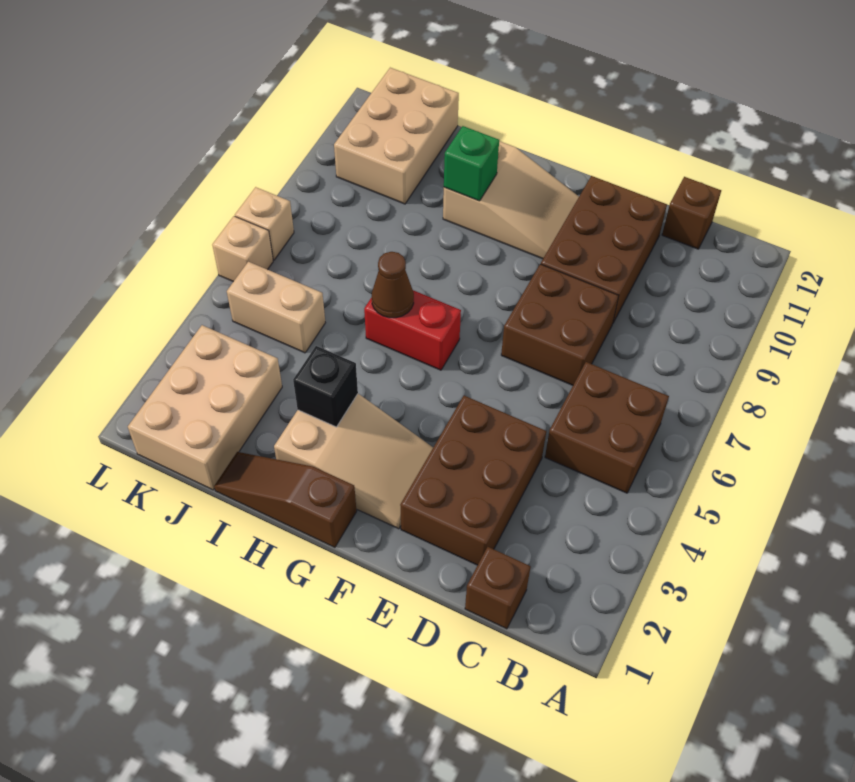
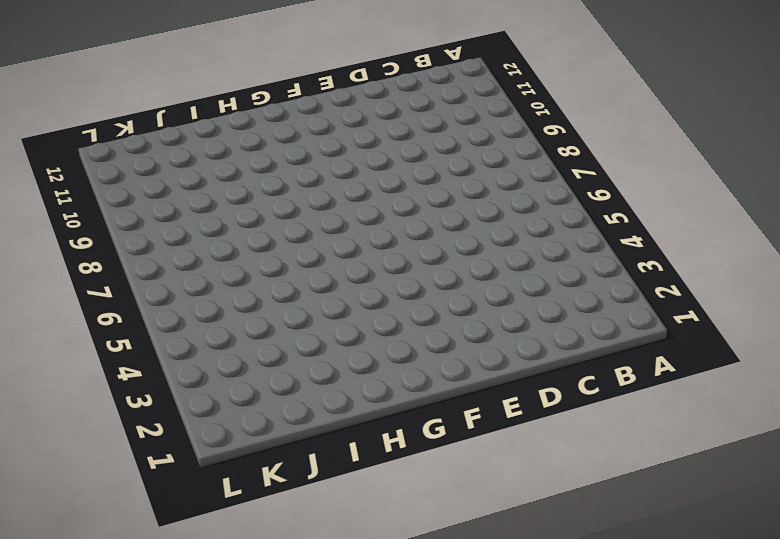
none -> brown brick B5:C6 level 1
none -> brown brick C1 level 1
none -> brown brick C12 level 1

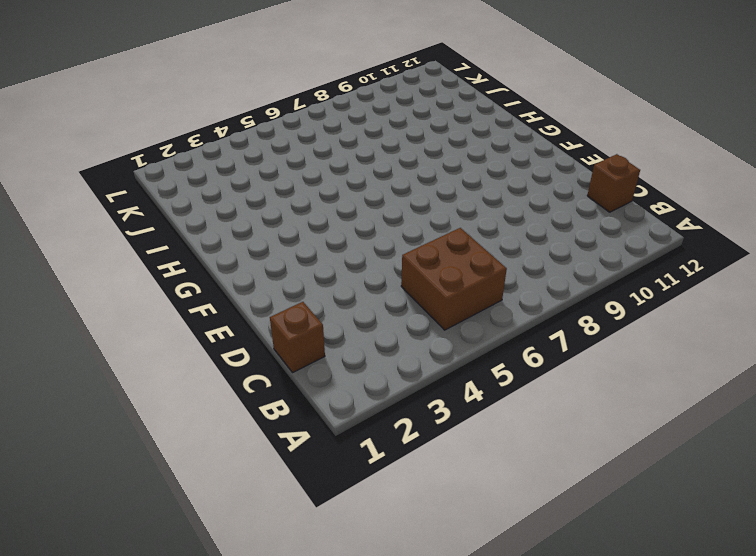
none -> brown brick D2:E4 level 1
none -> brown brick D7:E8 level 1
none -> brown brick D9:E11 level 1

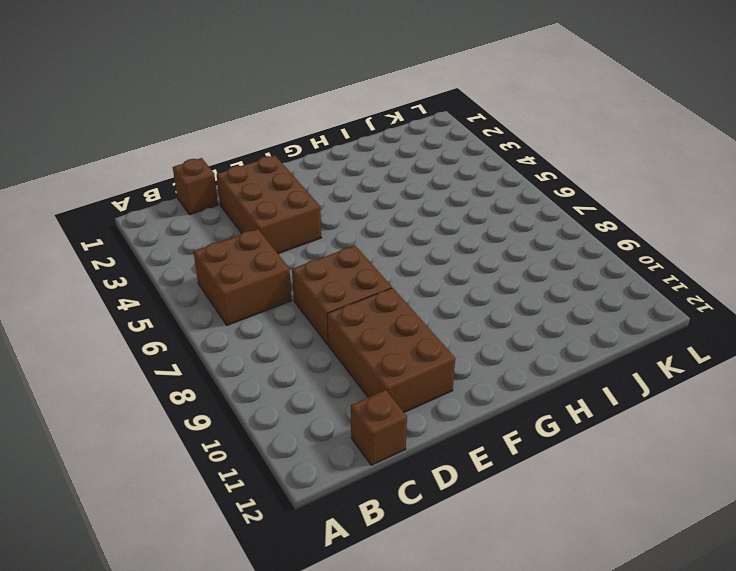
none -> tan slope F2:H3 level 1 top H
none -> tan slope F10:H11 level 1 top H
none -> brown slope G1:I1 level 1 top G

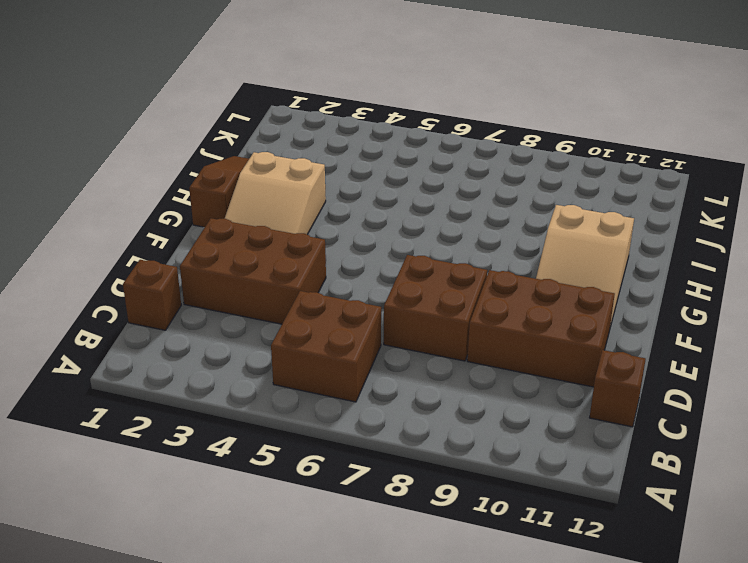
none -> red brick G6:H6 level 1
none -> tan brick J1:K3 level 1
none -> tan brick J5:K5 level 1

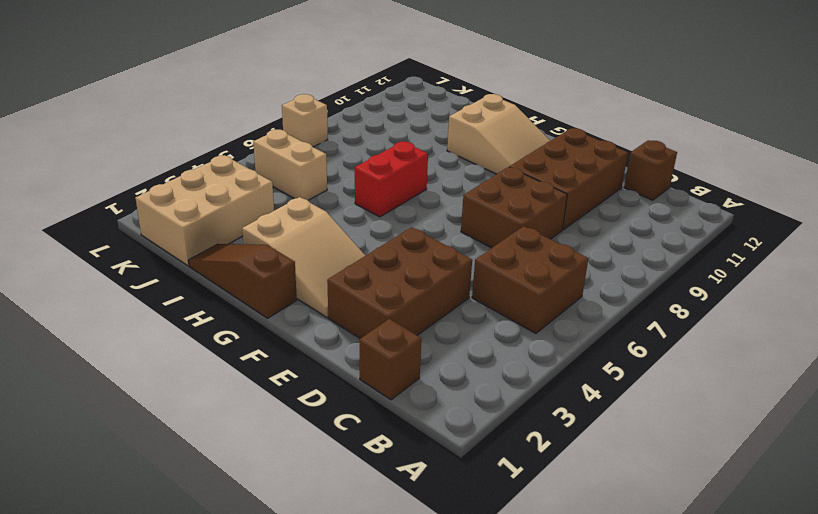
red brick H6:H7 level 1 -> red brick G6:H6 level 1
none -> tan brick J10:K12 level 1
none -> tan brick L6 level 1
none -> black brick H3 level 2

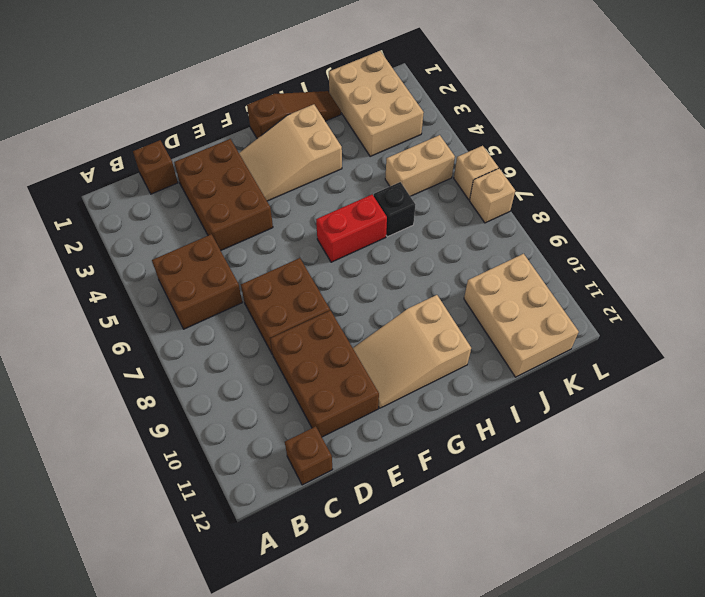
black brick I6 level 1 -> black brick H3 level 2
none -> brown cone H6 level 2
none -> green brick H10 level 2

